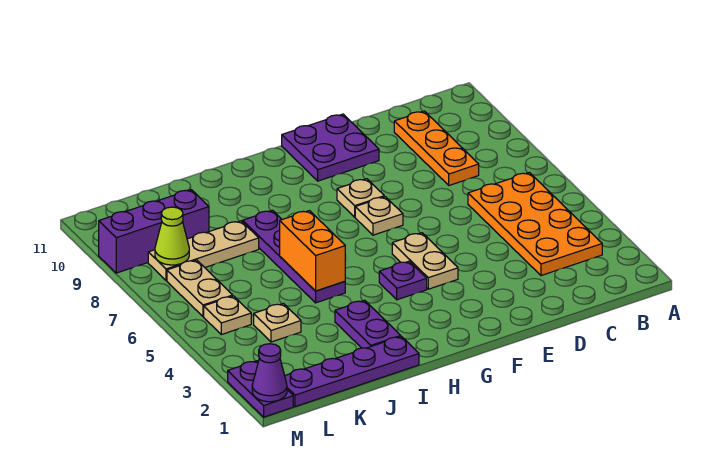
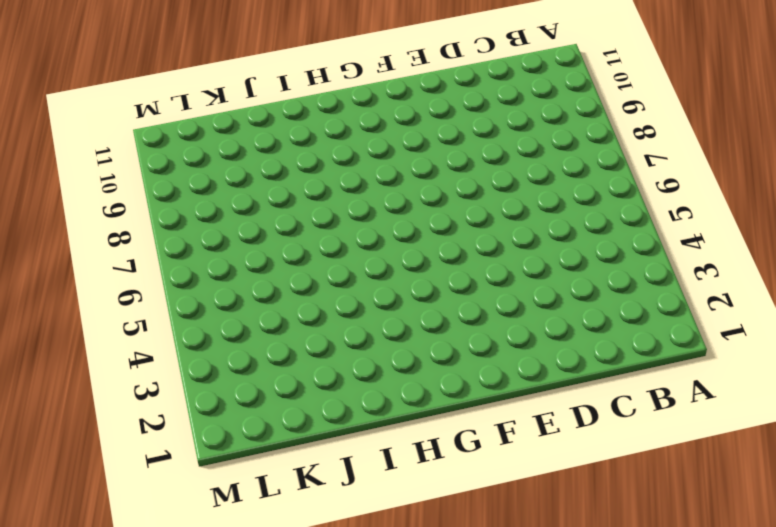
none -> orange plate B3:C6 level 1
none -> orange plate C8:C10 level 1
none -> purple plate E10:F11 level 1

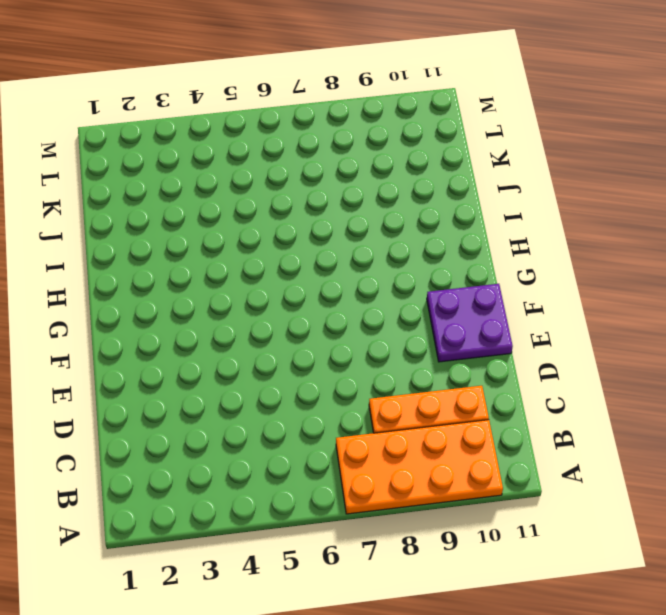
orange plate A7:B10 level 1 -> orange plate B3:C6 level 1
none -> tan plate F4:F5 level 1
none -> tan plate F7 level 1
none -> tan plate F8 level 1

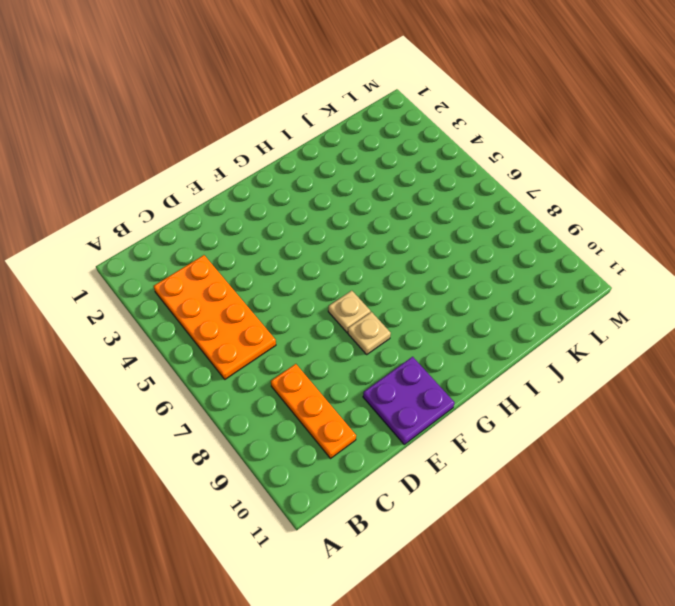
none -> tan plate F4:F5 level 1
none -> purple plate G4 level 1
none -> purple plate I1:L1 level 1

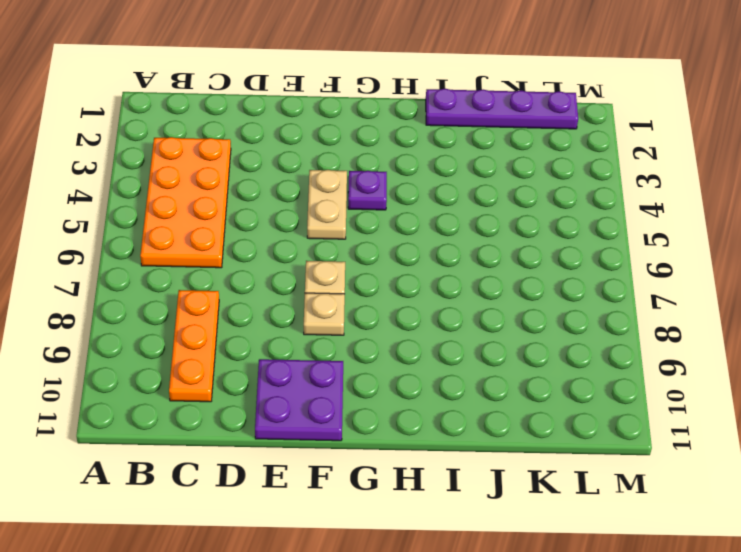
none -> purple plate I2:I3 level 1
none -> purple plate I5:I8 level 1
none -> tan plate J8:L8 level 1

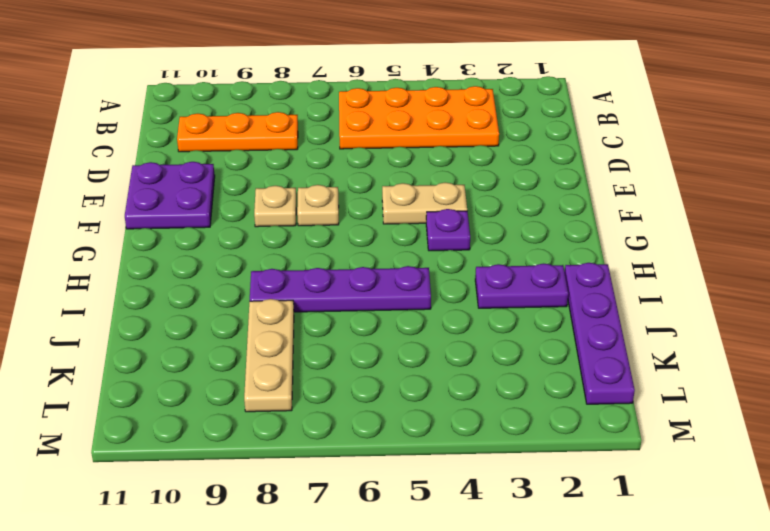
none -> tan plate K4 level 1
none -> purple brick K9:M9 level 1
none -> tan plate L5 level 1

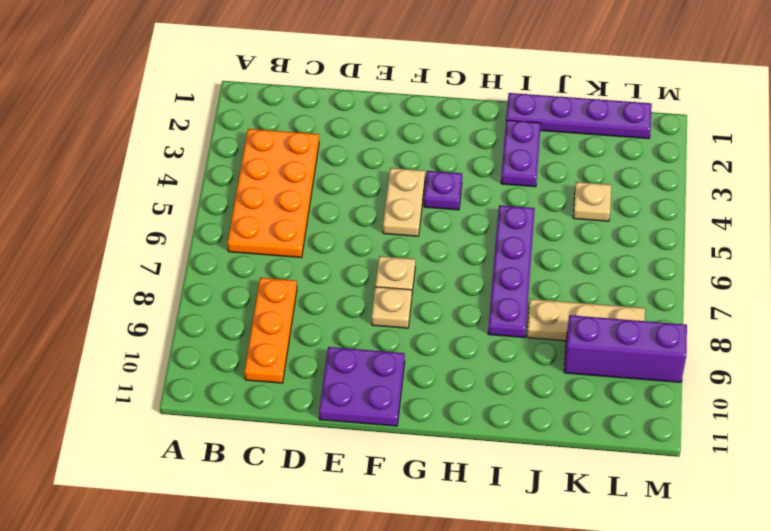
none -> tan plate L5 level 1
none -> tan plate L6:L7 level 1
none -> purple plate M1:M2 level 1

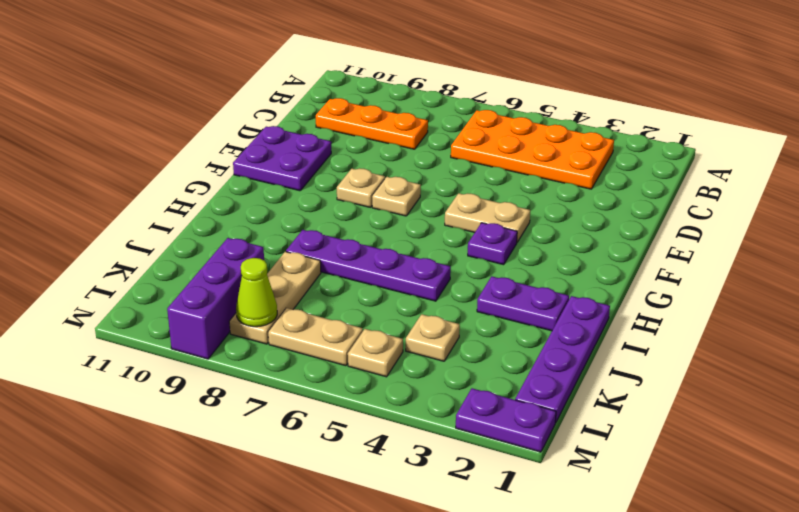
none -> orange brick I5:I6 level 2
none -> purple cone M1 level 2

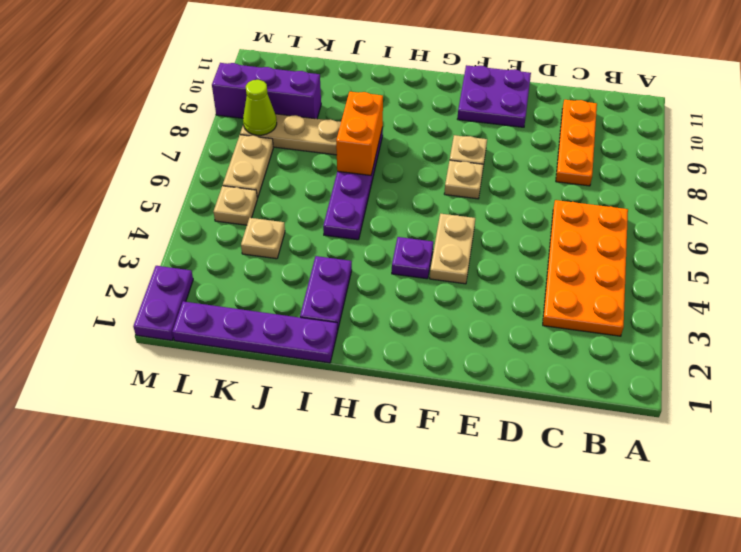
orange brick I7:I8 level 2 -> orange brick I5:I6 level 2
none -> purple cone M1 level 2

